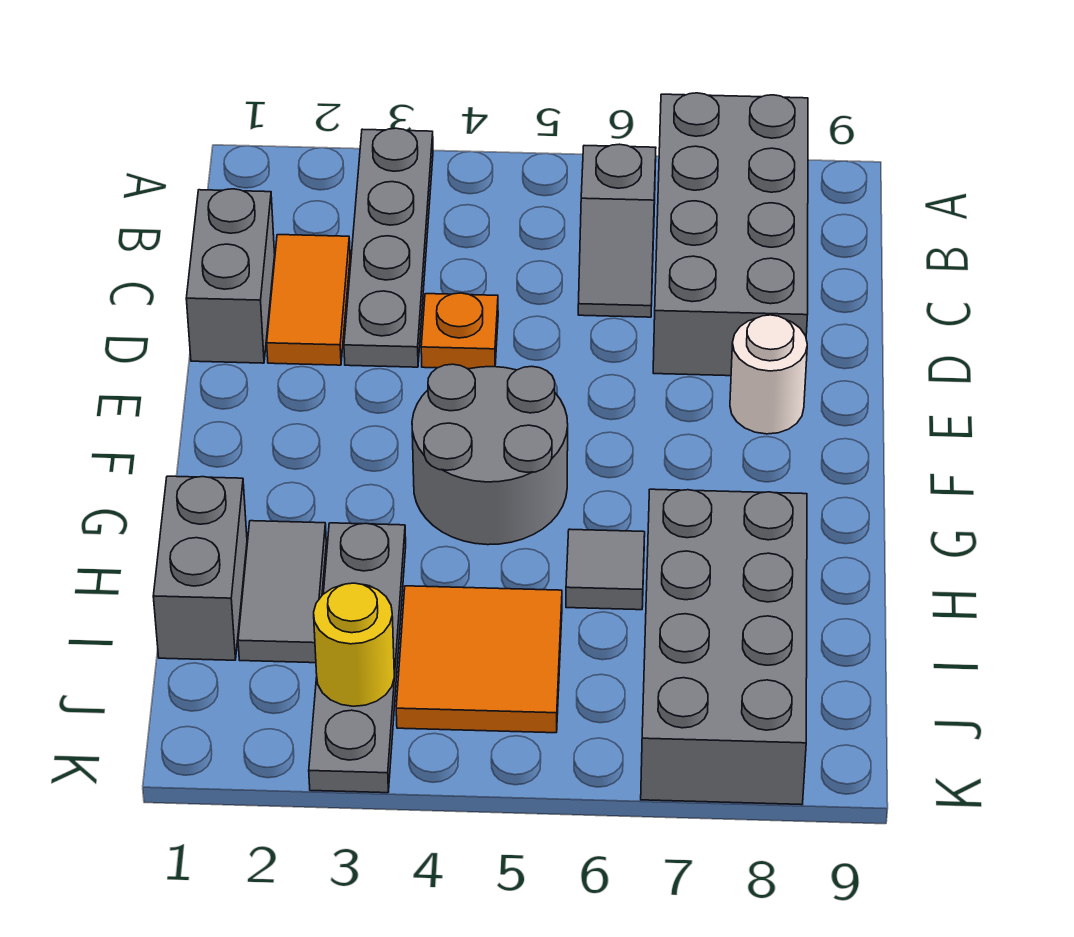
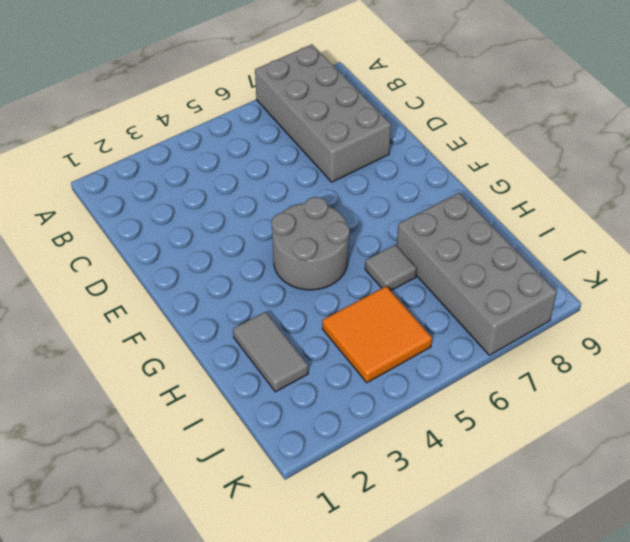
none -> grey plate A3:D3 level 1
none -> grey slope B6:C6 level 1 top B
none -> grey brick C1:D1 level 1

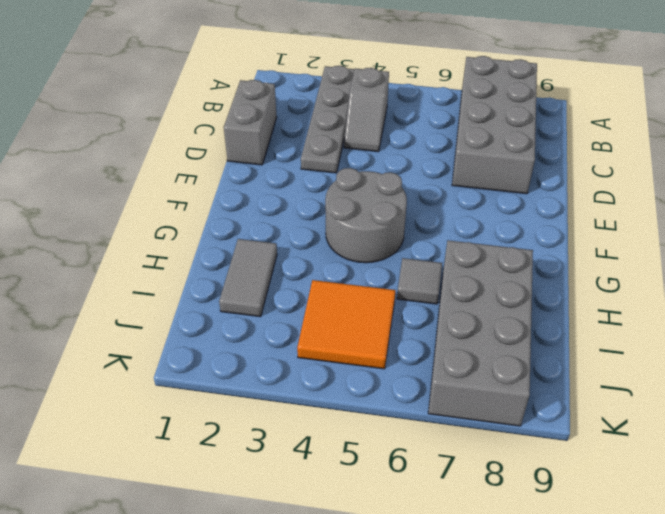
grey slope B4:C4 level 1 top B -> grey slope B6:C6 level 1 top B
none -> orange tile C2:D2 level 1
none -> orange plate D4 level 1
none -> white round brick E8 level 1

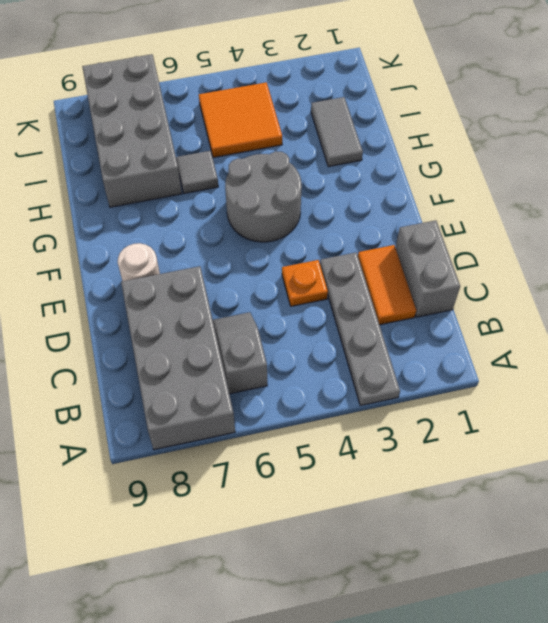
none -> grey brick H1:I1 level 1
none -> grey plate H3:K3 level 1
none -> yellow round brick J3 level 2

